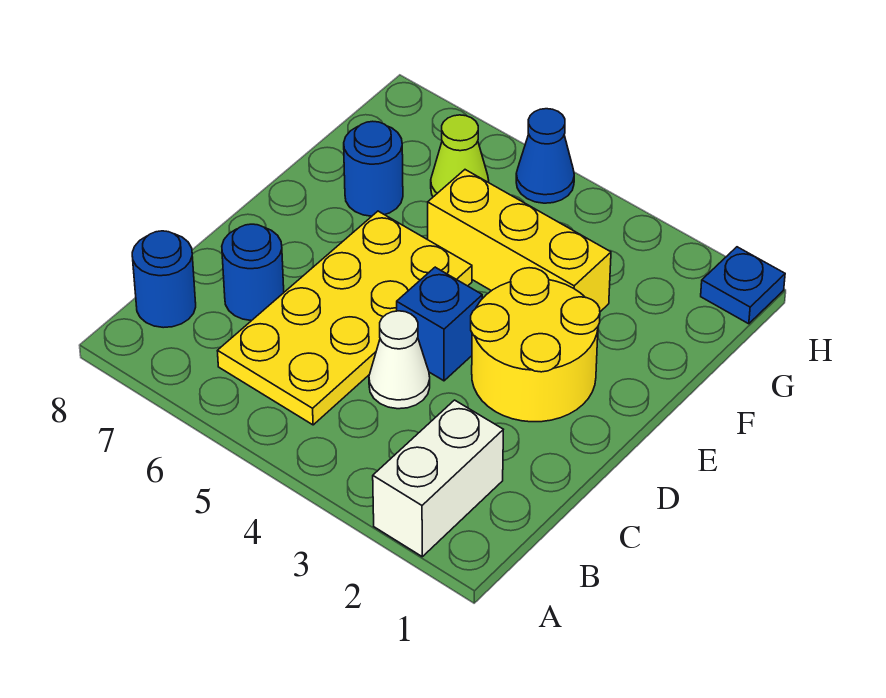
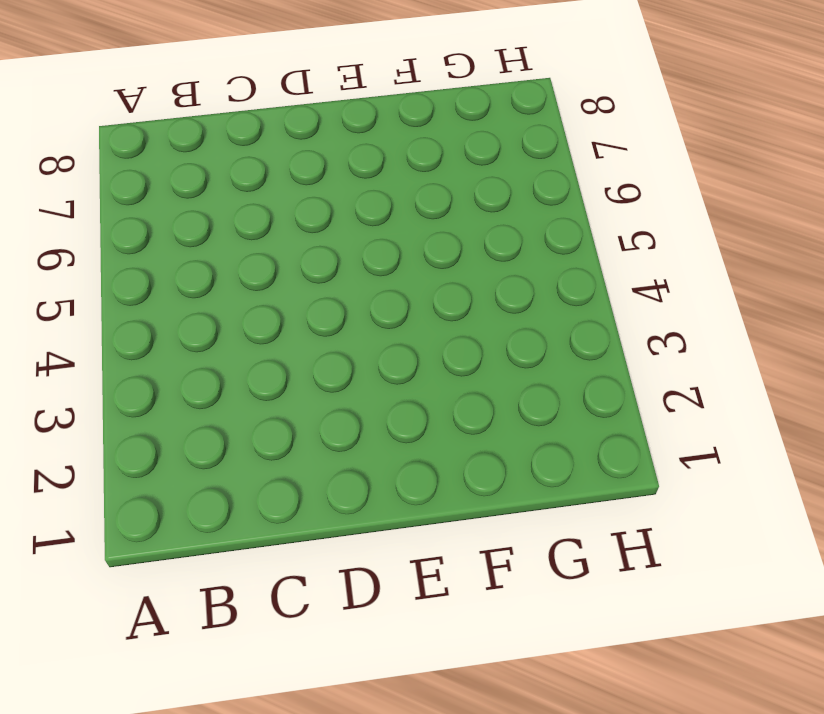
none -> white brick A2:B2 level 1
none -> yellow plate B5:E6 level 1
none -> blue round brick B8 level 1

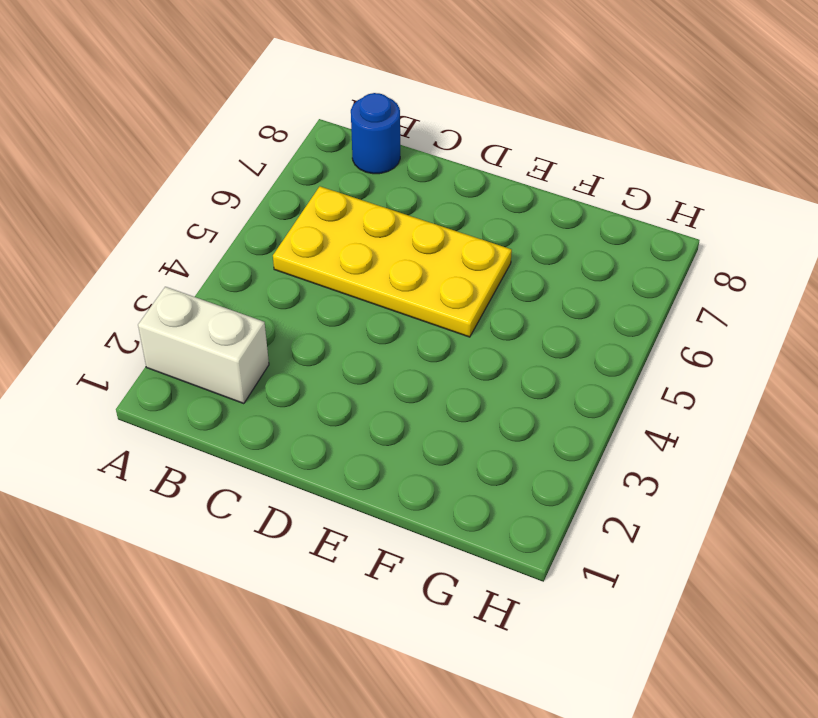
none -> white cone C4 level 1
none -> blue round brick C7 level 1
none -> yellow round brick D2:E3 level 1

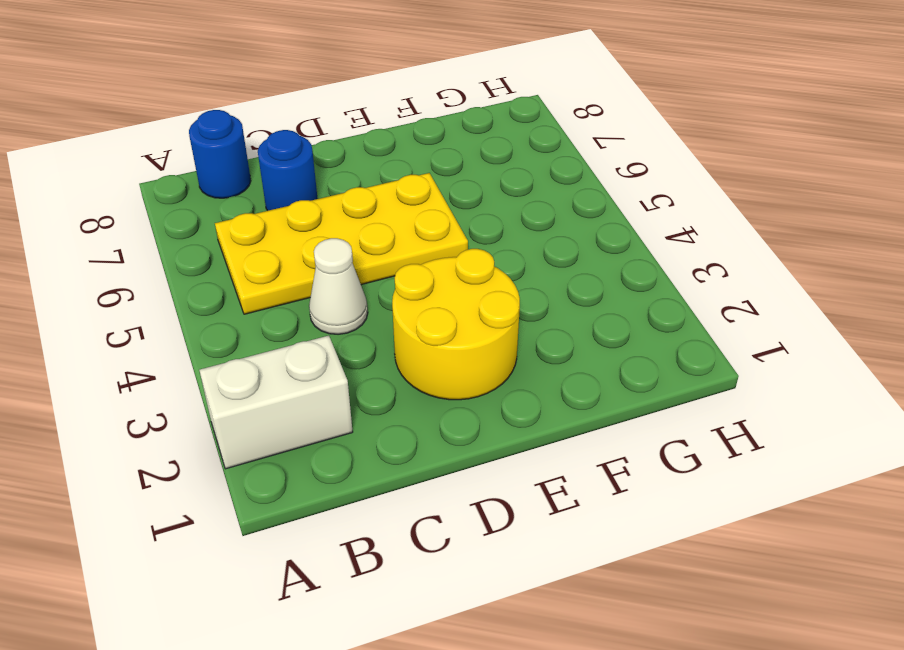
none -> blue brick D4 level 1
none -> yellow brick F3:F5 level 1
none -> blue round brick F7 level 1

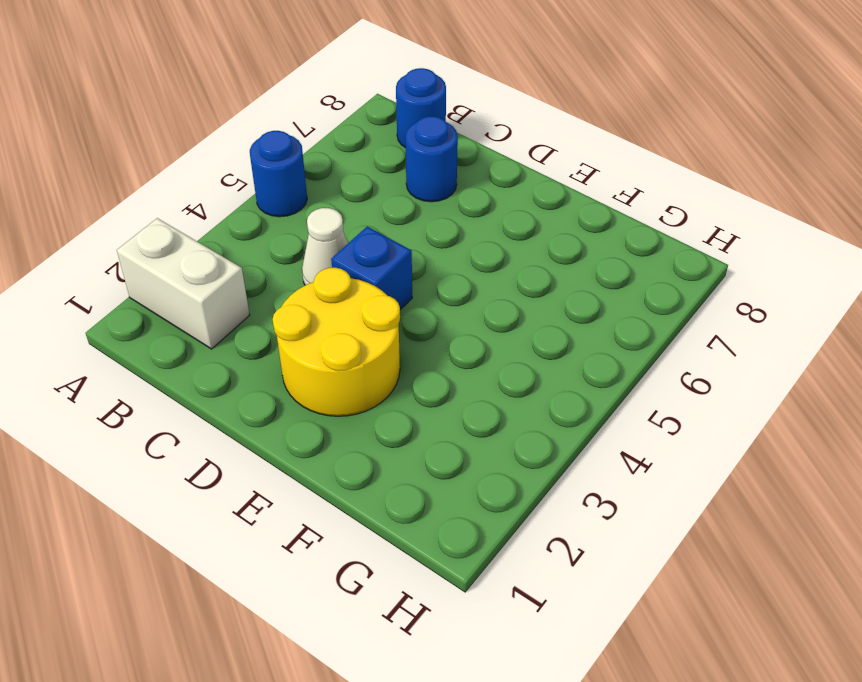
blue round brick A5 level 1 -> blue round brick F7 level 1
none -> yellow plate B5:E6 level 1
none -> yellow brick F3:F5 level 1
none -> lime cone G6 level 1

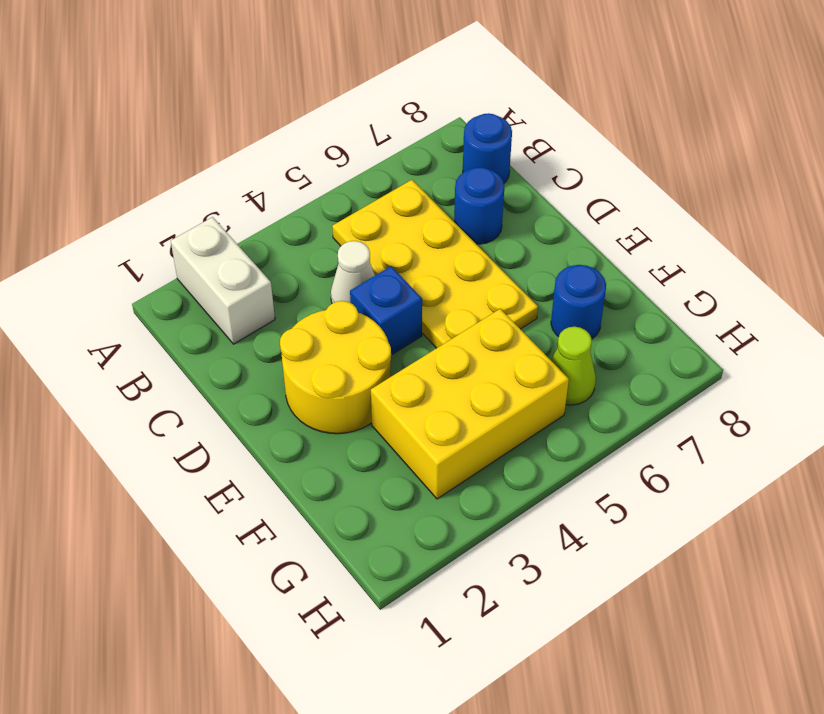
yellow brick F3:G5 level 1 -> yellow brick F3:F5 level 1
none -> blue plate H1 level 1
none -> blue cone H5 level 1

